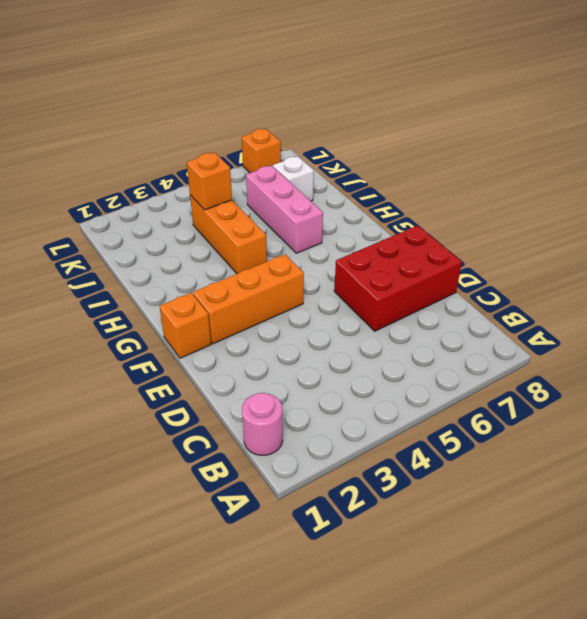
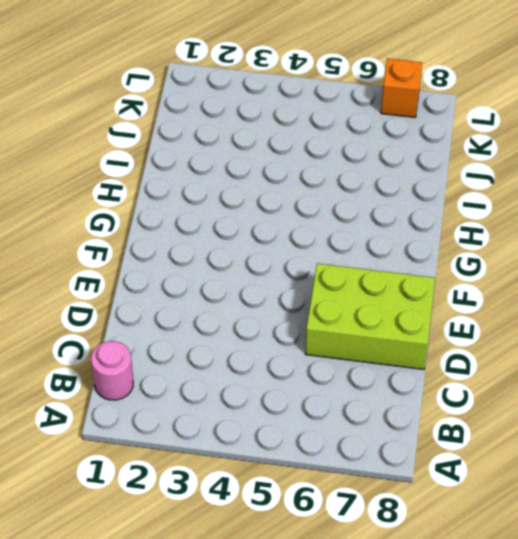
lime brick D6:E8 level 1 -> red brick D6:E8 level 1
none -> orange brick F1 level 1
none -> orange brick F2:F4 level 1

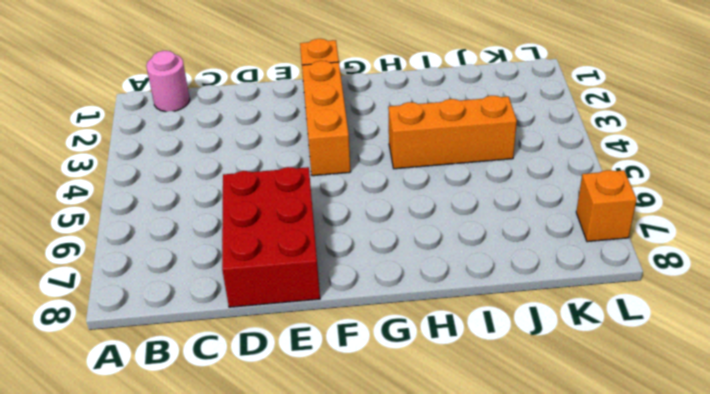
none -> pink brick H6:J6 level 1
none -> white brick J7 level 1

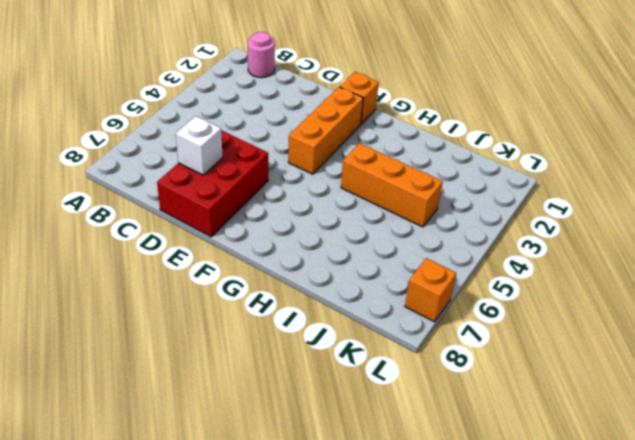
white brick D7 level 2 -> white brick J7 level 1
none -> pink brick H6:J6 level 1
none -> orange brick J4 level 2

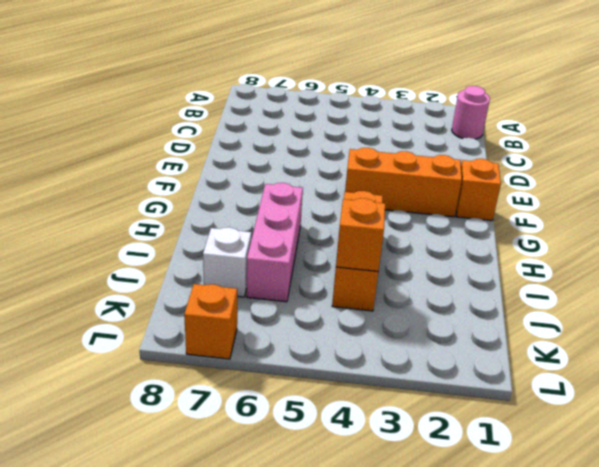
none -> red brick D6:E8 level 1

